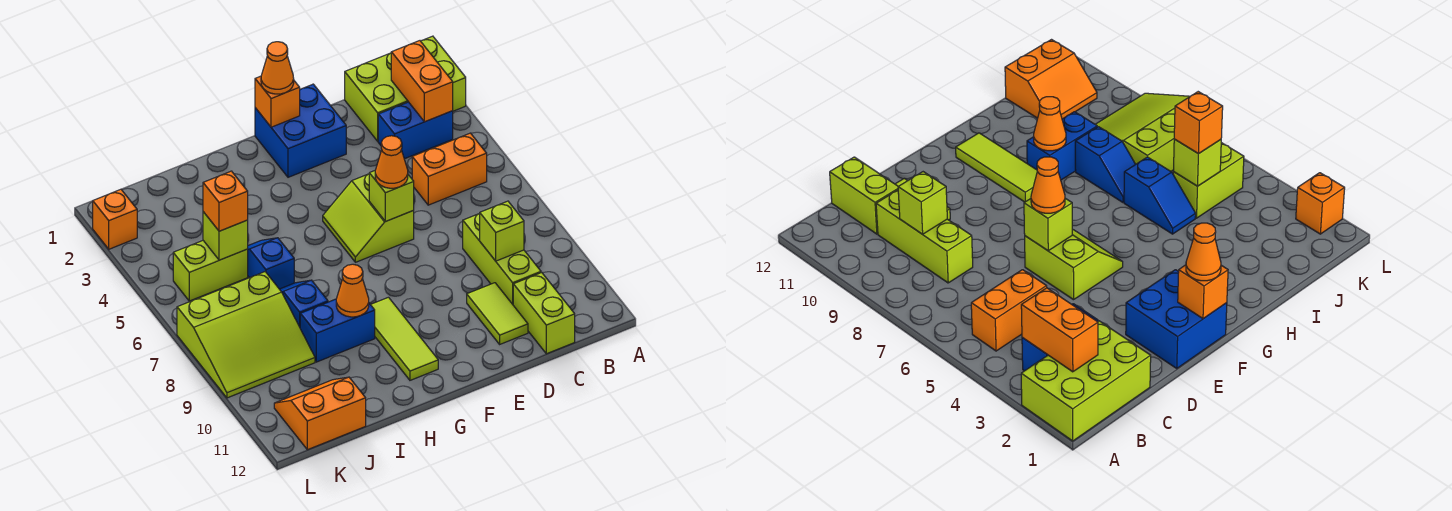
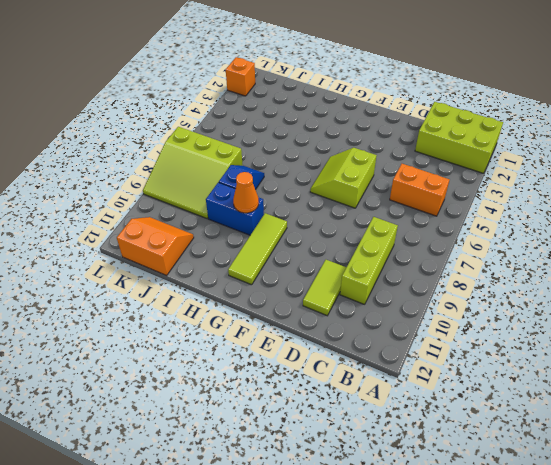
none -> blue brick B3:C3 level 1
none -> lime brick C11:C12 level 1
none -> blue brick E1:F2 level 1

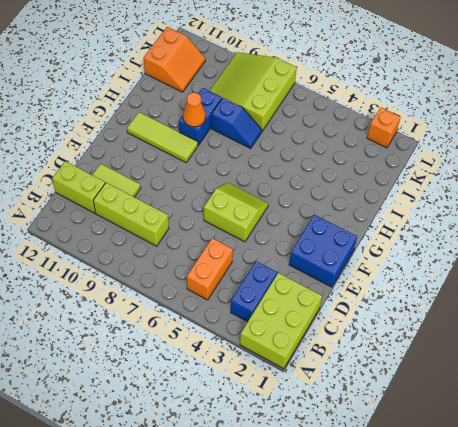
none -> blue slope I5:I6 level 1 top 6
none -> lime brick J5:K5 level 1
none -> orange brick B2:B3 level 2

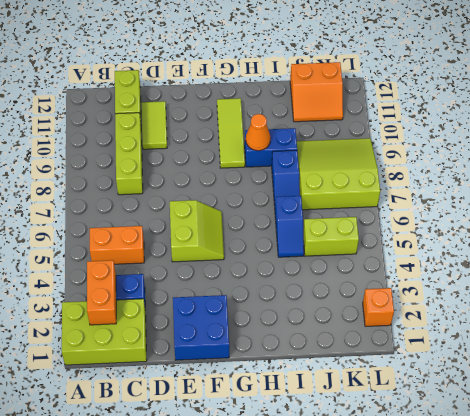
none -> lime brick C9 level 2
none -> lime brick E6 level 2
none -> orange brick F1 level 2

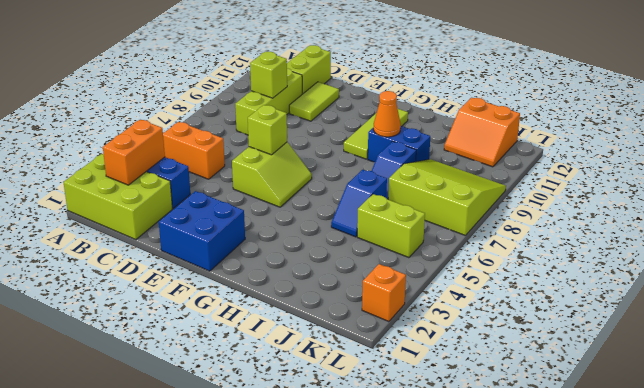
none -> orange brick F1 level 2
none -> lime brick J5 level 2
none -> orange cone E6 level 3

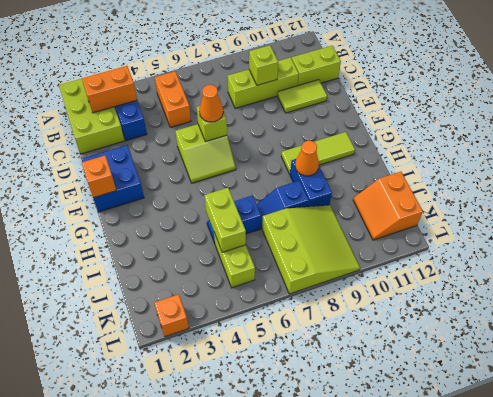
lime brick I5:J5 level 2 -> lime brick J5 level 2
none -> orange cone F1 level 3
none -> orange brick J5 level 3

